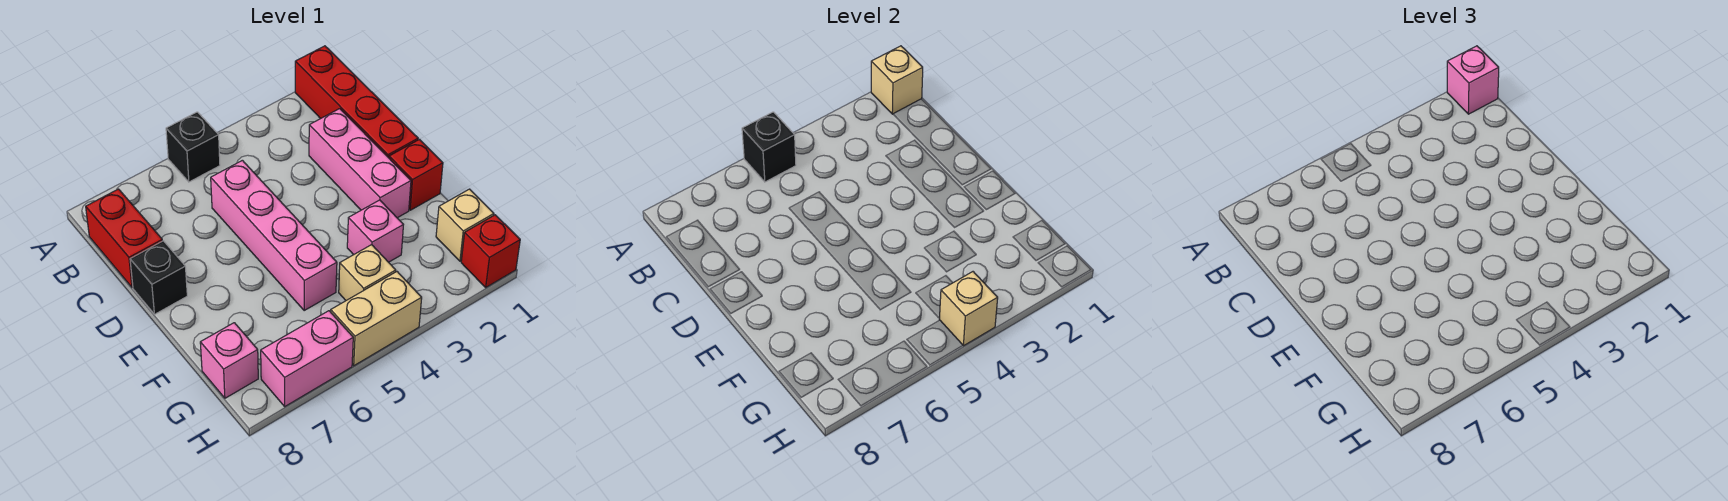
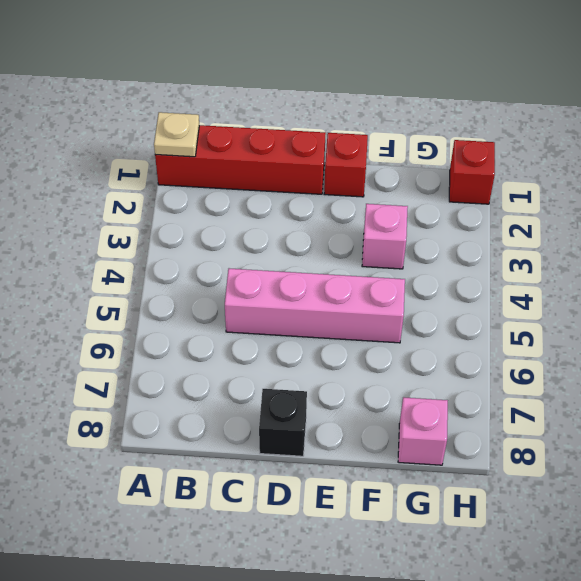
tan plate A1 level 2 -> tan brick A1 level 2
none -> black brick A5 level 1
none -> red brick B8:C8 level 1
none -> pink brick C2:E2 level 1

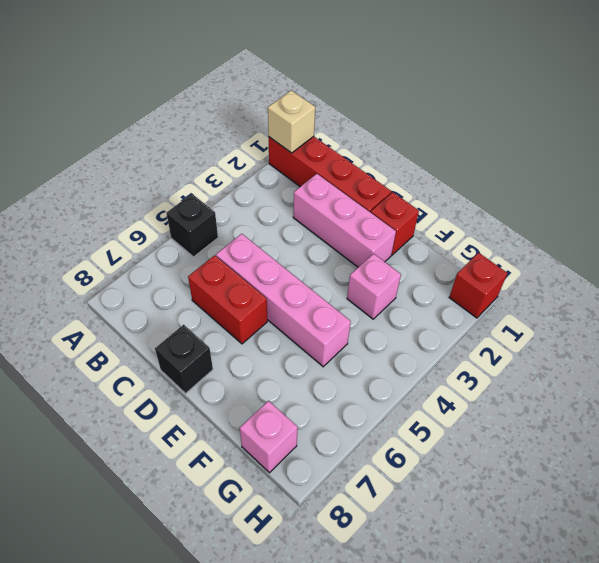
red brick C6:D6 level 1 -> red brick B8:C8 level 1
none -> tan brick G1 level 1
none -> tan brick G4 level 1
none -> tan brick H4:H5 level 1

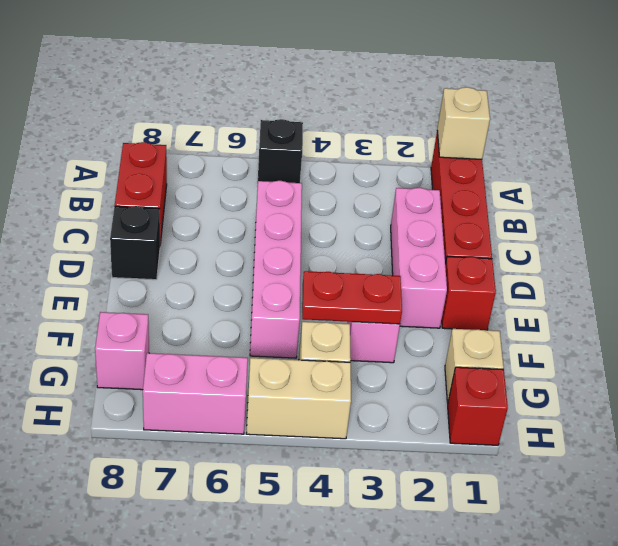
red plate F3:F4 level 2 -> none
none -> black brick A5 level 2
none -> tan brick H4 level 2
none -> pink brick A1 level 3

